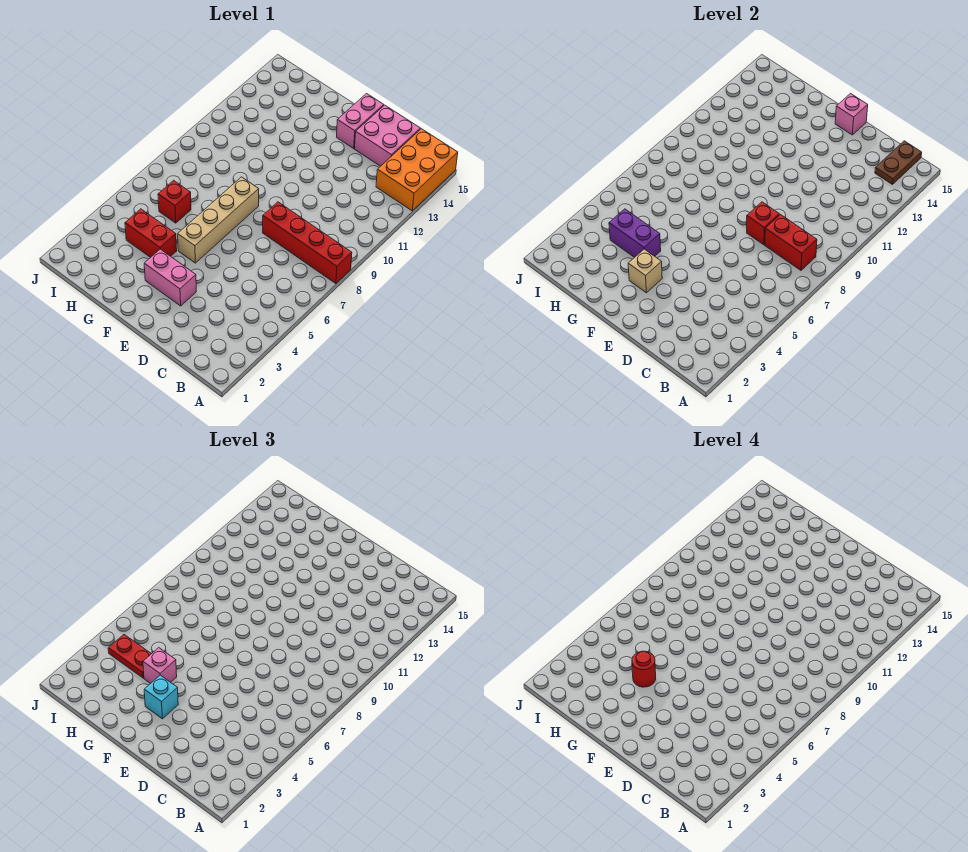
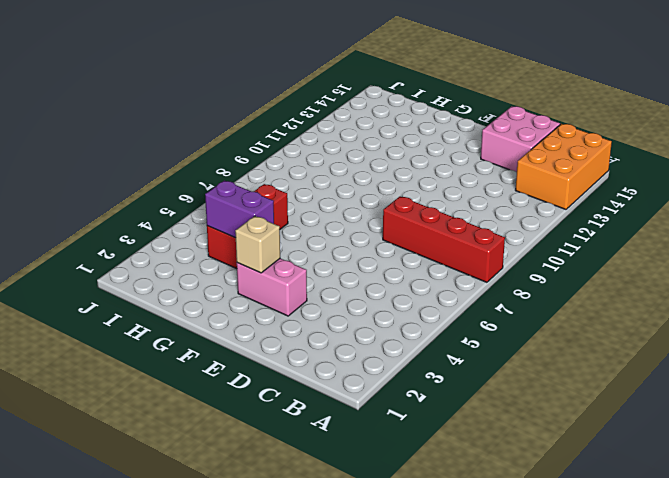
none -> pink brick E14:E15 level 1
none -> tan brick F5:F8 level 1
none -> red brick B8:C8 level 2

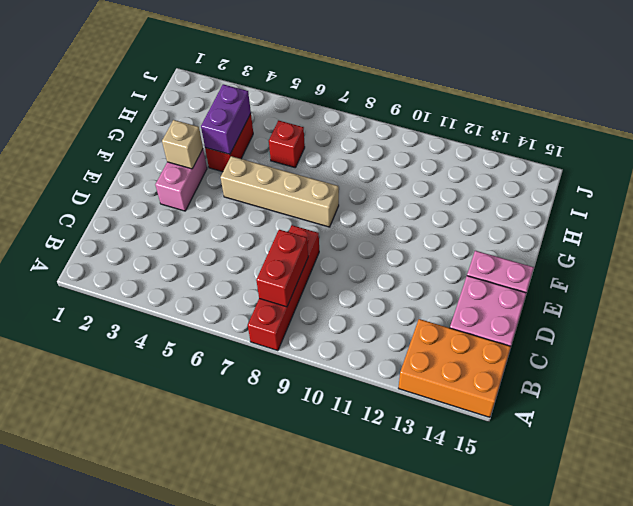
none -> brown plate B14:B15 level 2
none -> red brick D8 level 2
none -> pink brick E15 level 2

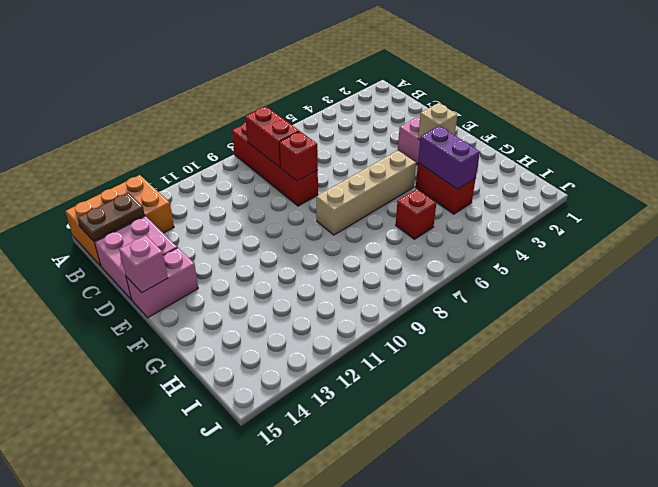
none -> cyan brick F3 level 3
none -> pink brick G4 level 3
none -> red plate H4:I4 level 3

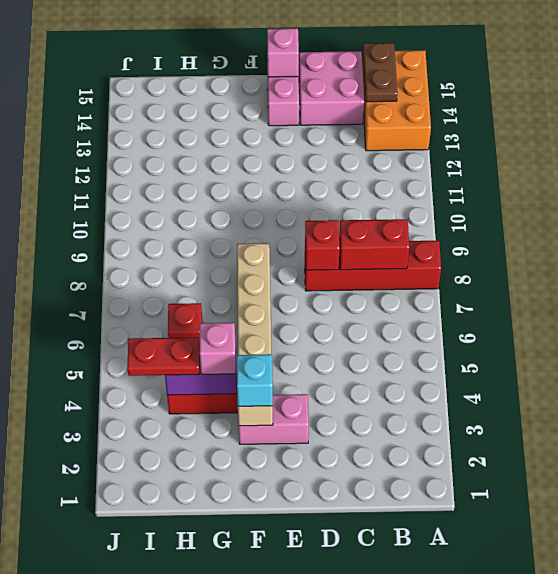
none -> red round brick G4 level 4

